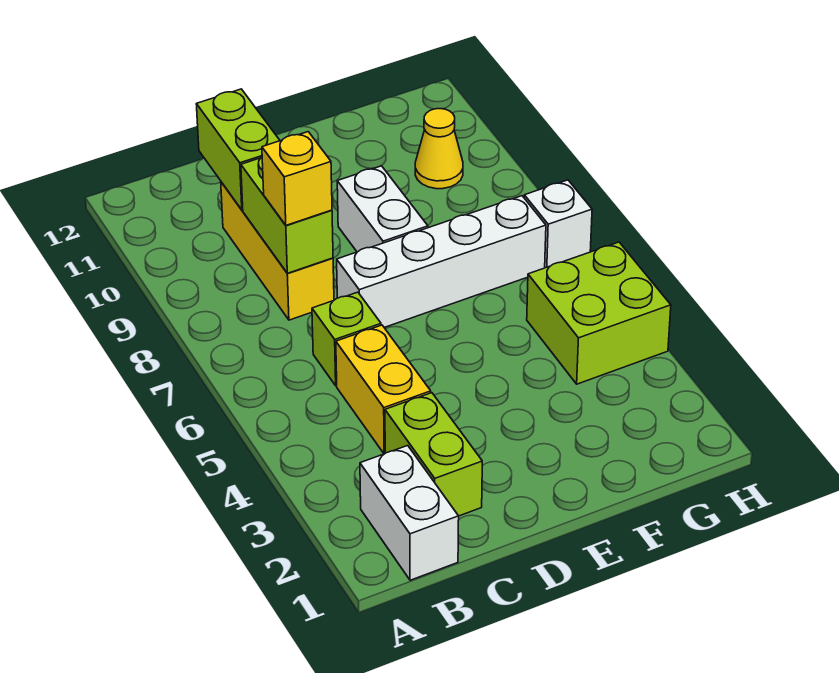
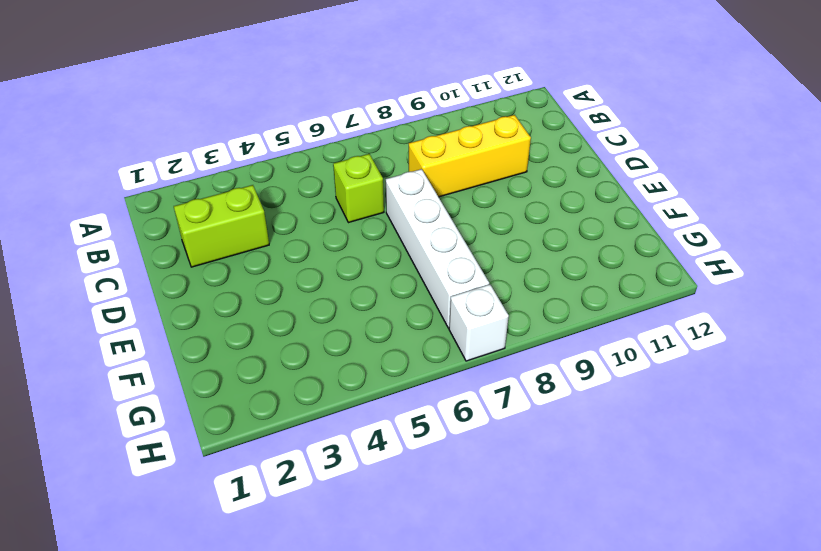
none -> white brick B1:B2 level 1
none -> yellow brick C4:C5 level 1
none -> white brick E8:E9 level 1

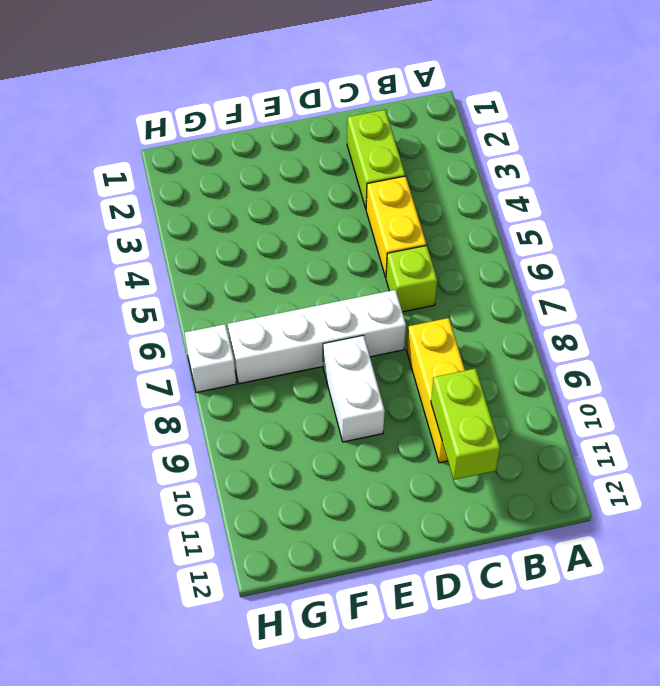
none -> white brick B1:B2 level 1
none -> lime brick G4:H5 level 1
none -> yellow cone G10 level 1

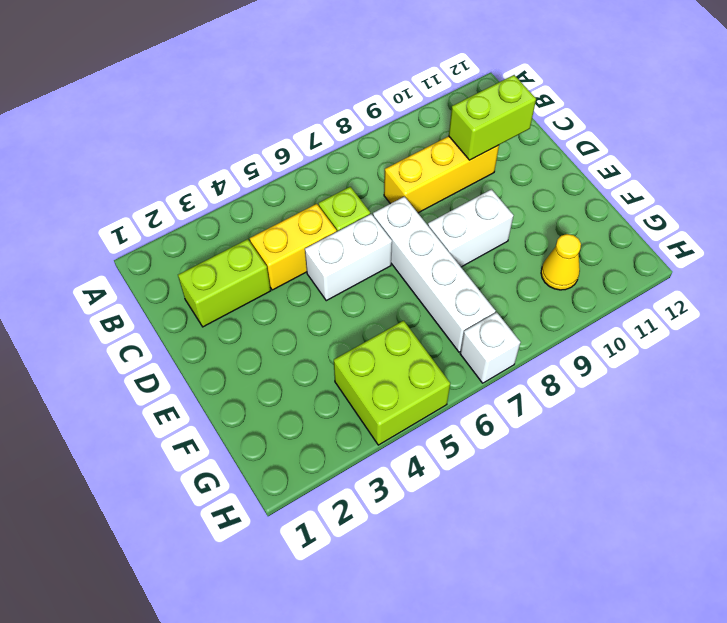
white brick D5:D6 level 1 -> white brick B1:B2 level 1
none -> lime brick C8:C9 level 2
none -> yellow brick C8 level 3

